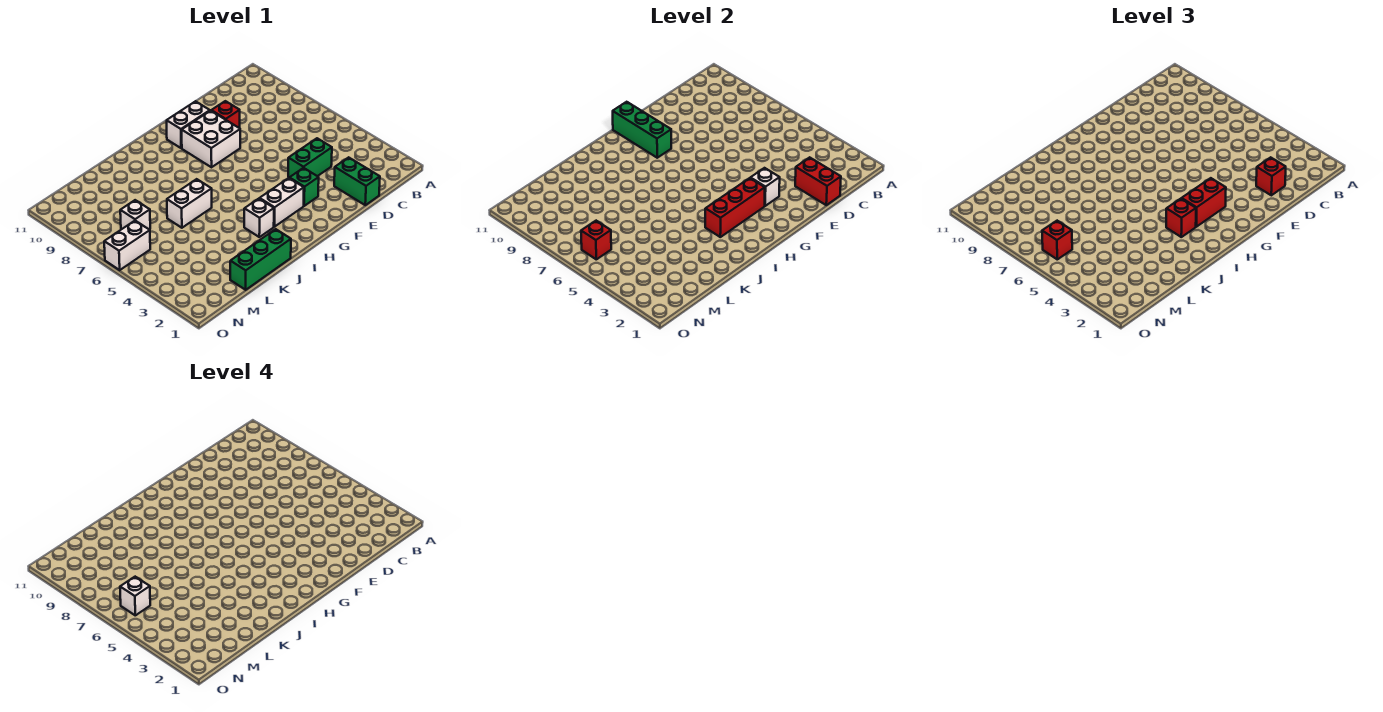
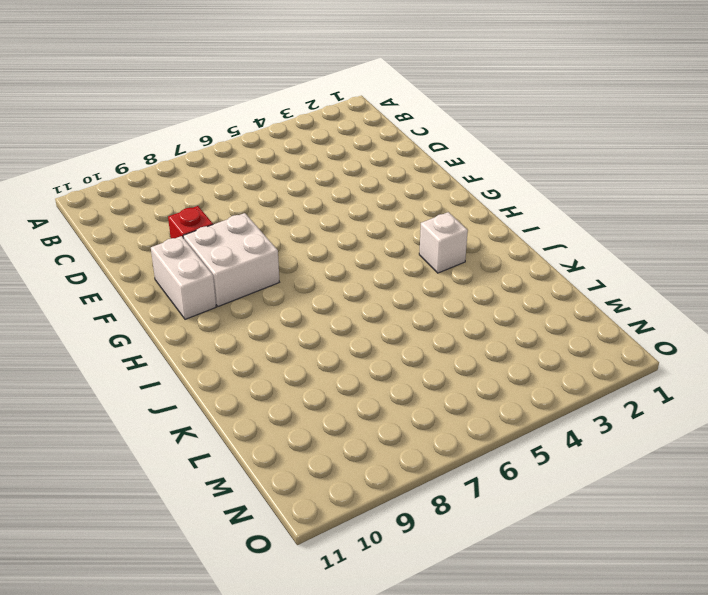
none -> green brick D1:D2 level 1
none -> green brick D4:E4 level 1
none -> green brick F3 level 1

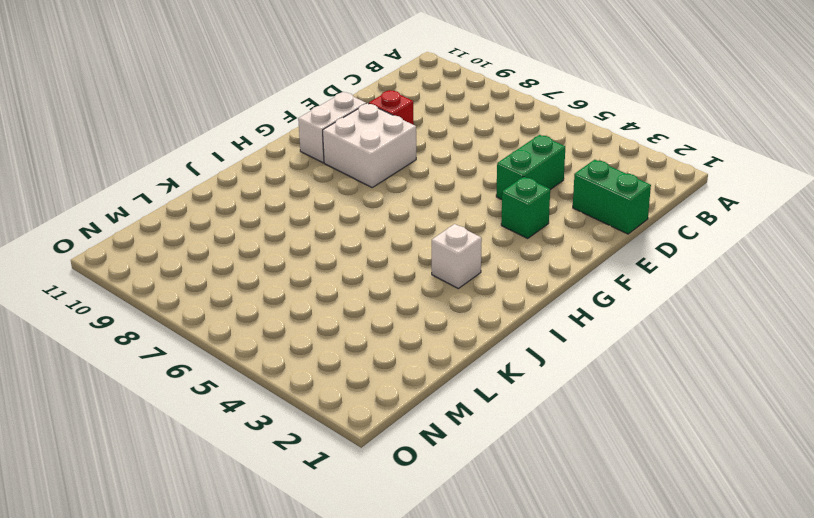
none -> white brick G3:H3 level 1
none -> green brick J1:L1 level 1
none -> white brick J6:K6 level 1

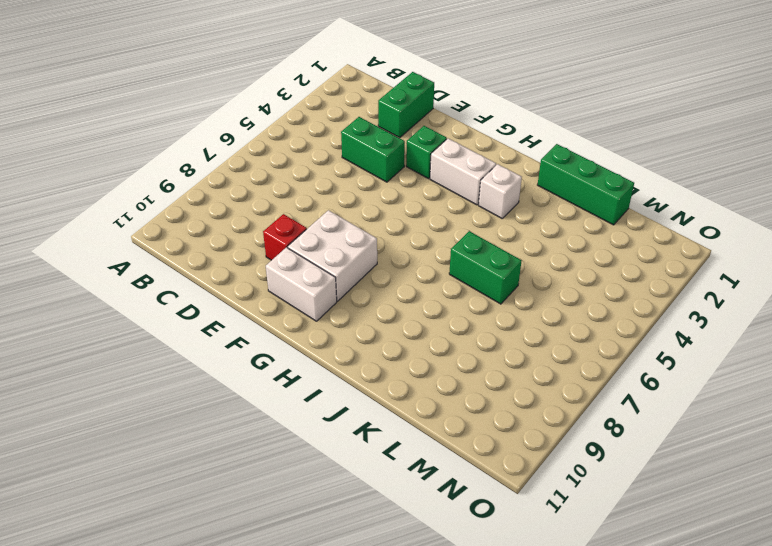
green brick J6:K6 level 1 -> white brick J6:K6 level 1
none -> white brick M7 level 1
none -> white brick N6:O6 level 1
none -> red brick D1:D2 level 2

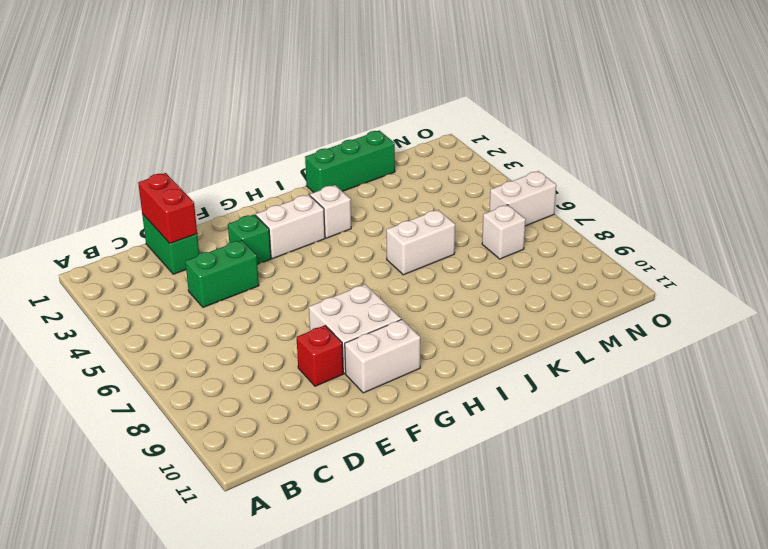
none -> white brick F3 level 2
none -> red brick G3:I3 level 2
none -> green brick G9:G11 level 2

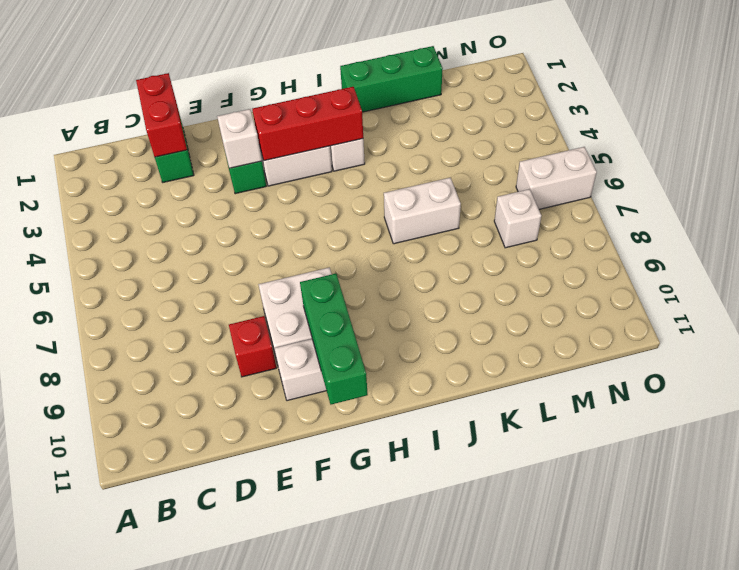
none -> green brick D4:E4 level 1
none -> red brick N6 level 2
none -> red brick D2 level 3

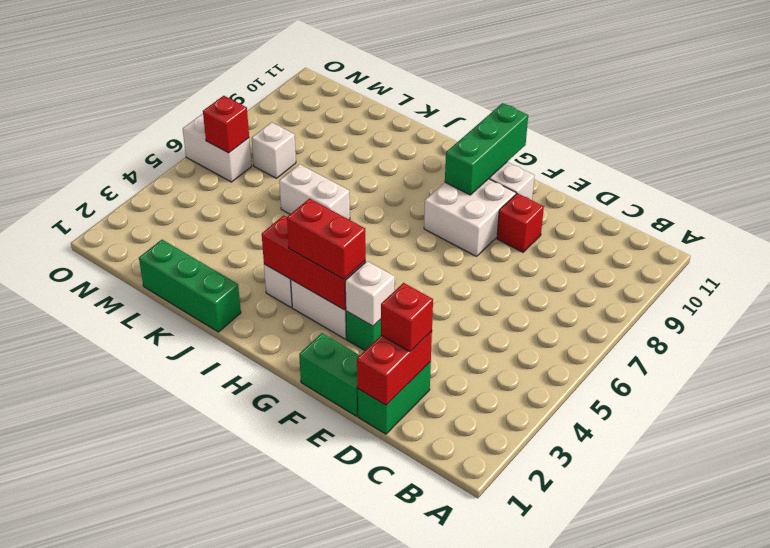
green brick E1:F1 level 1 -> green brick D4:E4 level 1
none -> red brick I3 level 3
none -> red brick N6 level 3
none -> white brick N6 level 4

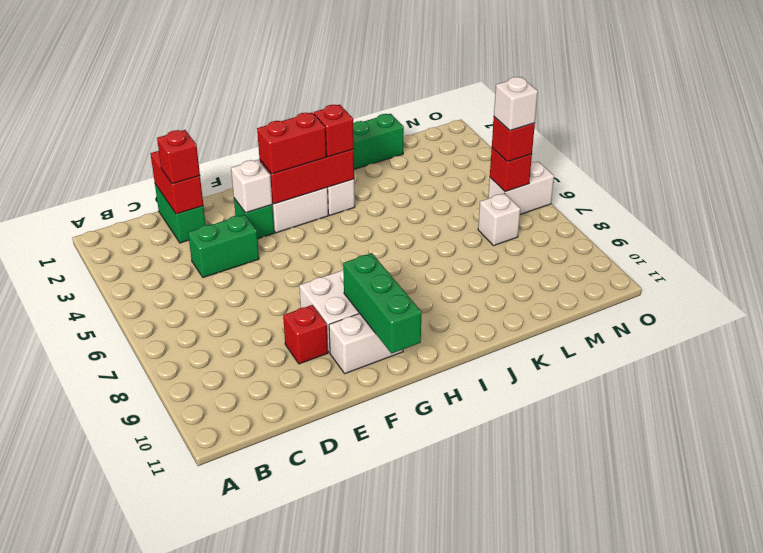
none -> white brick J6:K6 level 1

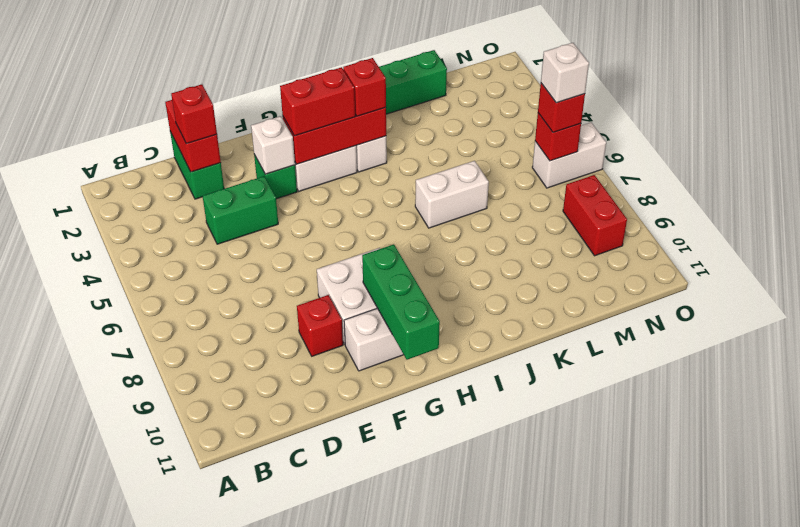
red brick N8:N9 level 1 -> none
none -> white brick M7 level 1

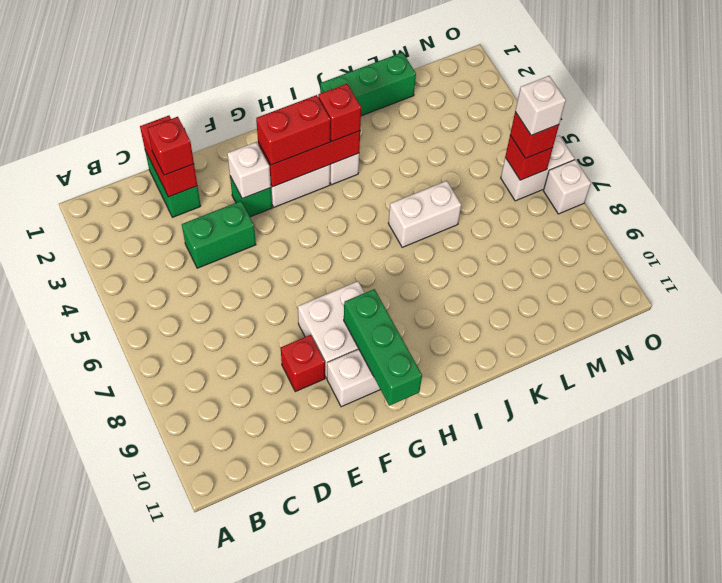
white brick O7 level 1 -> white brick M7 level 1

